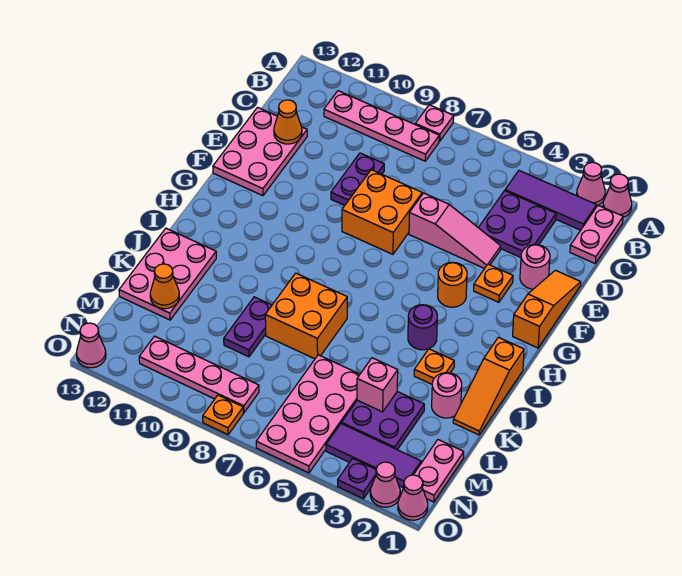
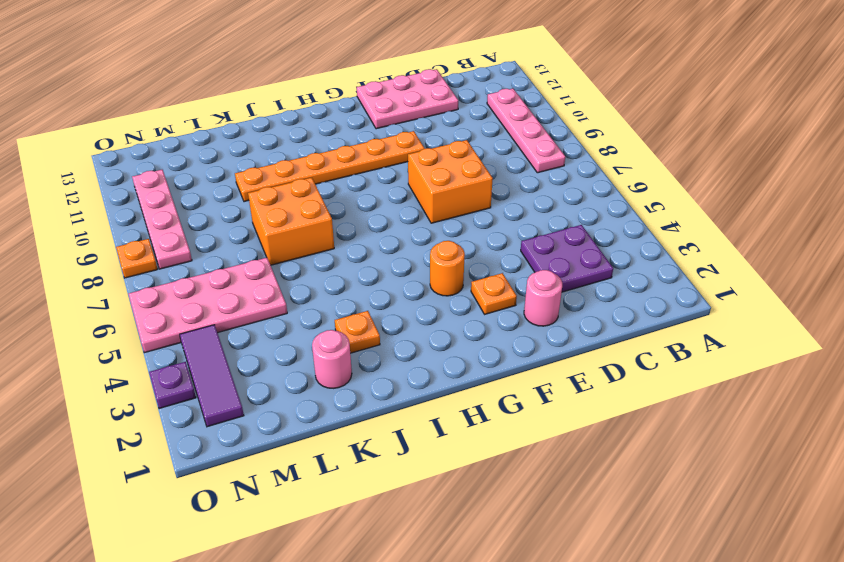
orange plate F10:K10 level 1 -> none
none -> pink cone A1 level 1
none -> pink cone A2 level 1
none -> pink plate A8 level 1
none -> pink plate B1:C1 level 1

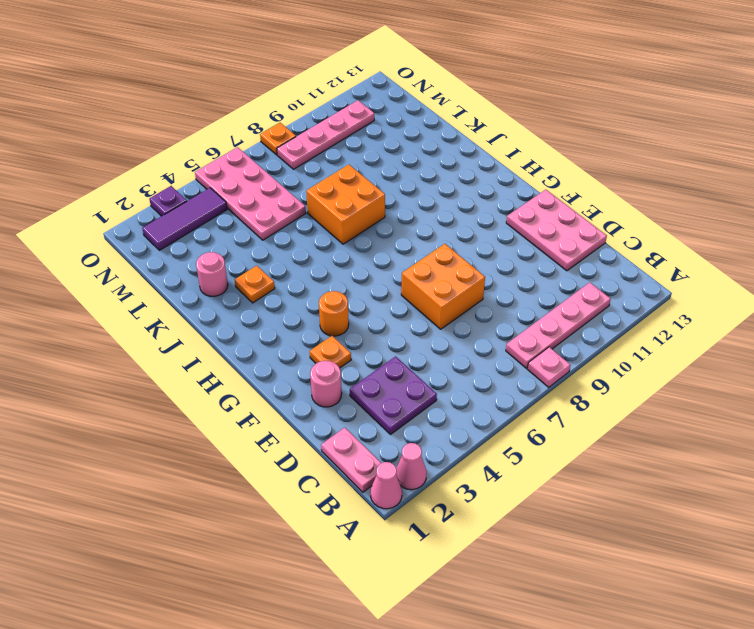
none -> purple tile B2:B4 level 1
none -> purple plate D9:E9 level 1
none -> orange slope E1:G1 level 1 top G
none -> pink slope E4:E6 level 1 top 6

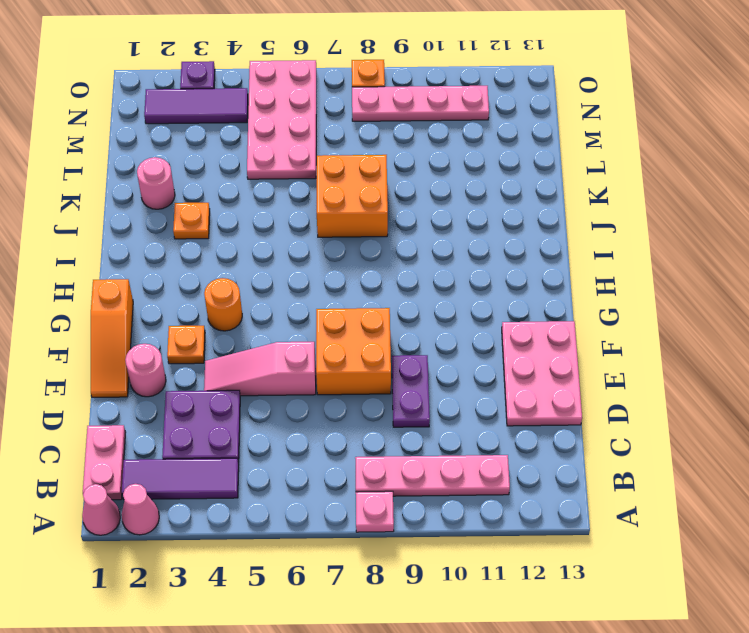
none -> orange slope I1:K1 level 1 top I
none -> purple round brick I4 level 1
none -> pink plate J12:L13 level 1
none -> purple plate K9:L9 level 1

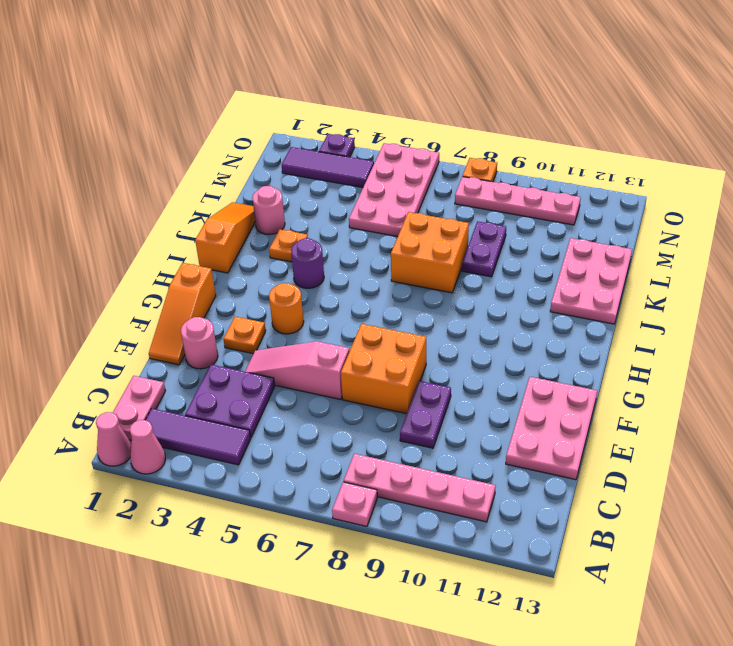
none -> purple plate L3:M4 level 1
none -> pink plate M1:N1 level 1
none -> pink cone O1 level 1
none -> pink cone O2 level 1

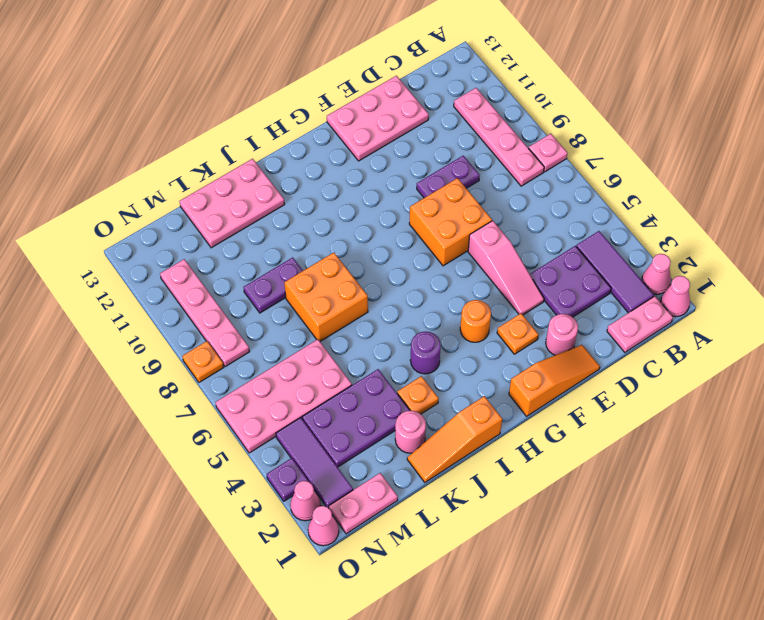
purple plate K3:M4 level 1 -> purple plate L3:M4 level 1
none -> pink cone O13 level 1
none -> orange cone D12 level 2
none -> pink brick L4 level 2
none -> orange cone L12 level 2

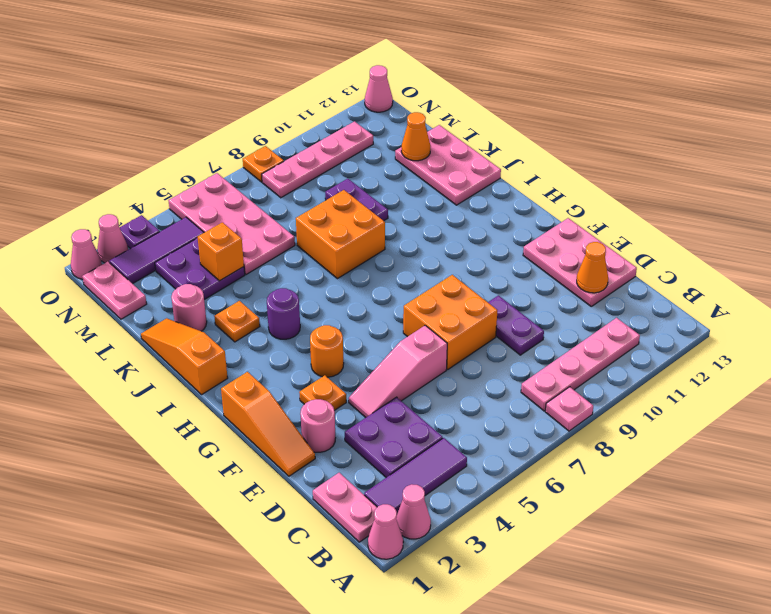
orange brick L4 level 2 -> pink brick L4 level 2

